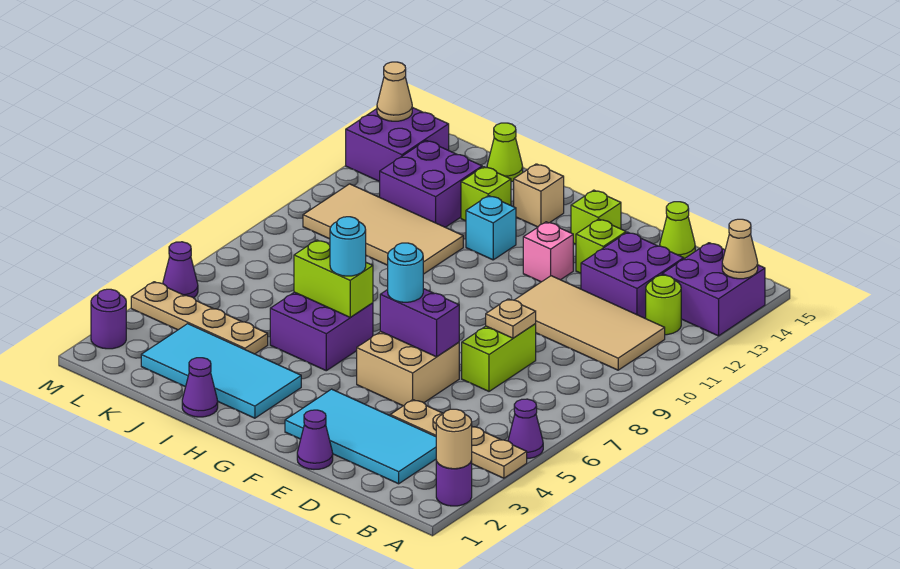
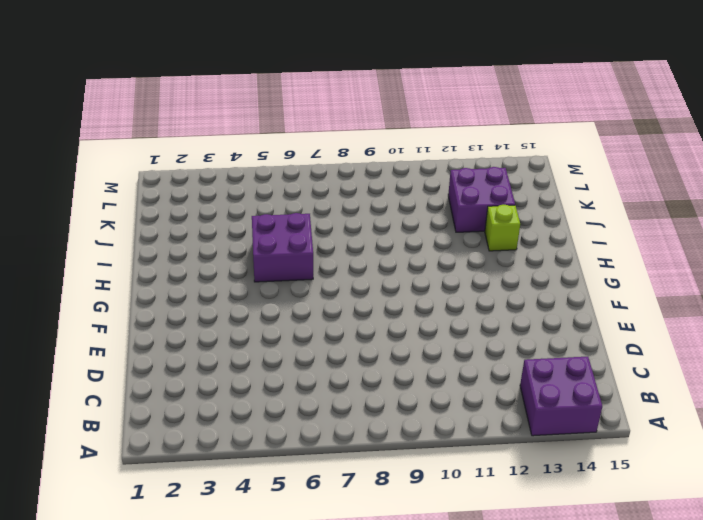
none -> purple round brick A2 level 1
none -> tan plate A4:D4 level 1
none -> purple cone A5 level 1
none -> tan tile B10:E11 level 1

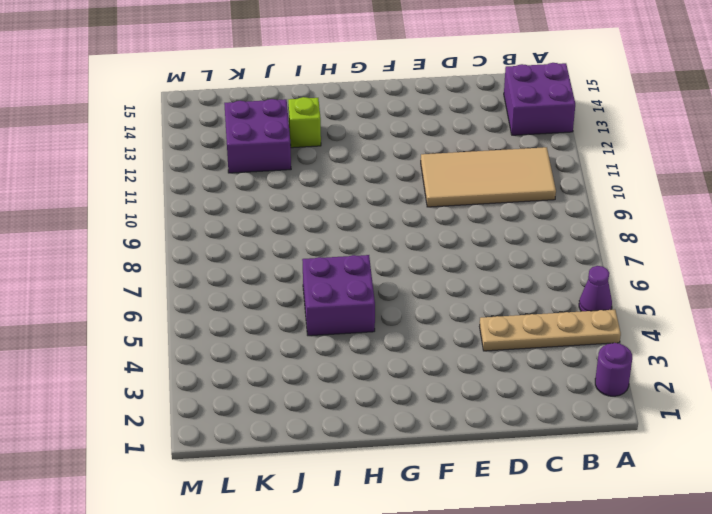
none -> lime round brick B12 level 1
none -> cyan tile C2:F3 level 1
none -> purple brick C12:D13 level 1
none -> lime brick D7:D8 level 1

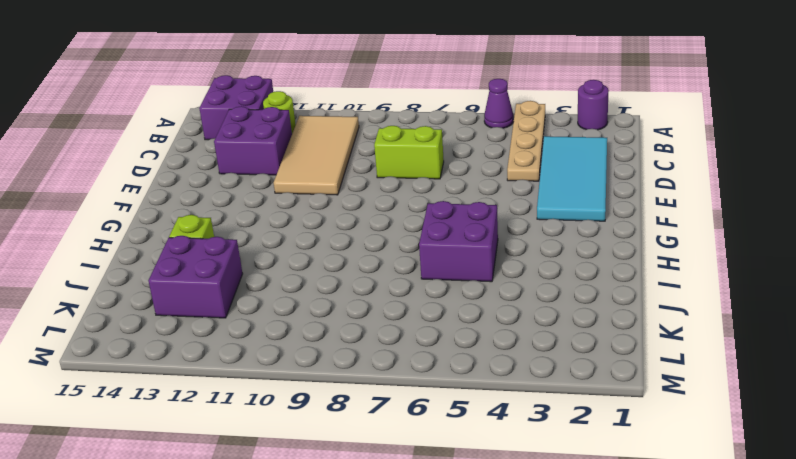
none -> lime cone D15 level 1
none -> purple cone E1 level 1
none -> tan brick E5:F6 level 1
none -> lime brick E13 level 1

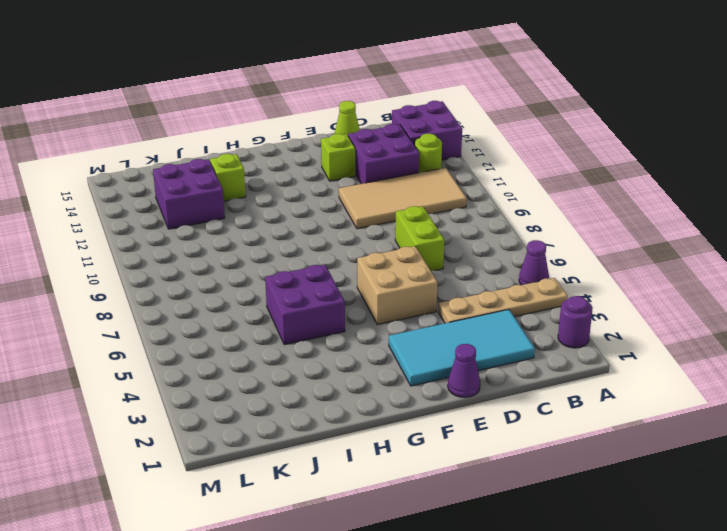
none -> pink brick F12 level 1
none -> lime brick F14 level 1
none -> cyan tile H2:K3 level 1
none -> cyan brick H12 level 1

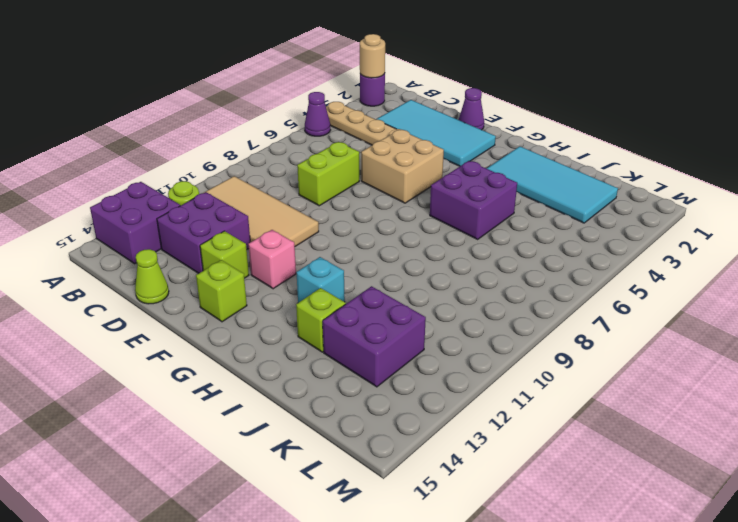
none -> tan brick H14 level 1
none -> purple cone I1 level 1
none -> tan tile I10:L11 level 1
none -> tan plate J4:M4 level 1

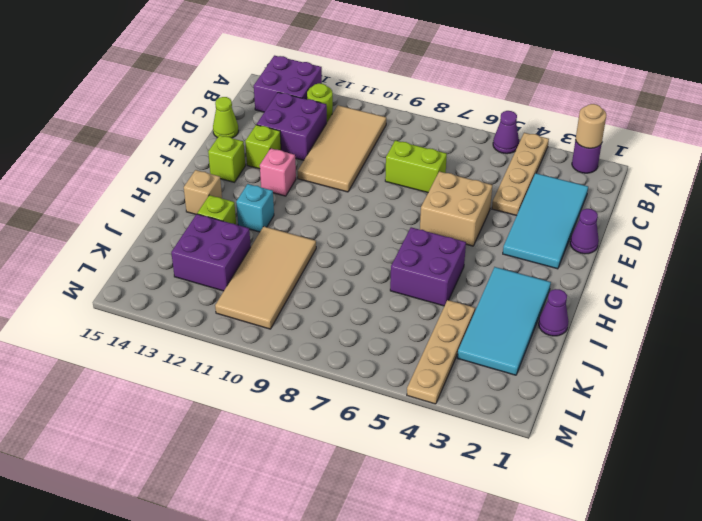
none -> lime cone J15 level 1
none -> purple brick L13:M14 level 1
none -> purple round brick M2 level 1
none -> purple cone M5 level 1

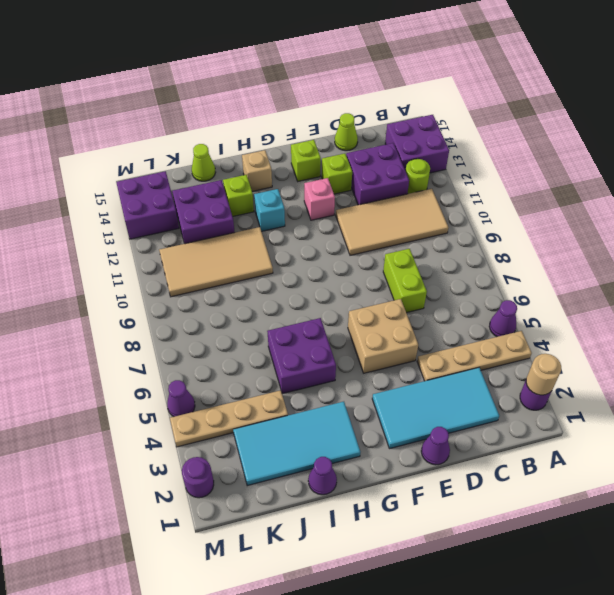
none -> tan cone A14 level 2
none -> tan plate D8 level 2
none -> purple brick E6:F6 level 2
none -> lime brick H6:I6 level 2

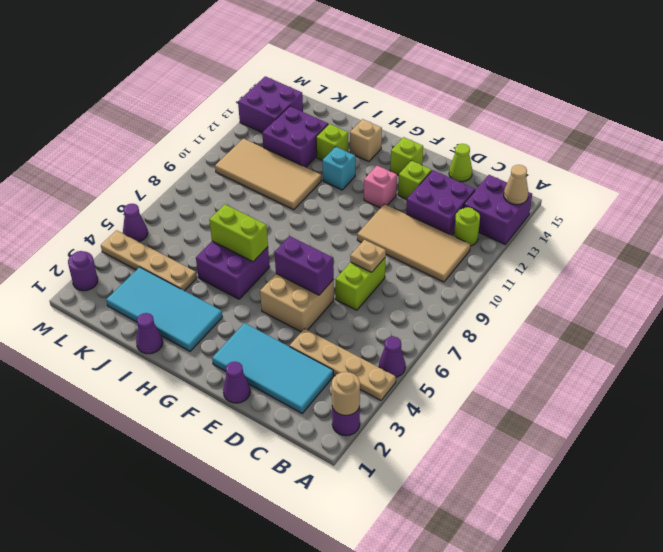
none -> lime cone J15 level 1
none -> tan cone M14 level 2
none -> cyan round brick F6 level 3
none -> cyan round brick H6 level 3

